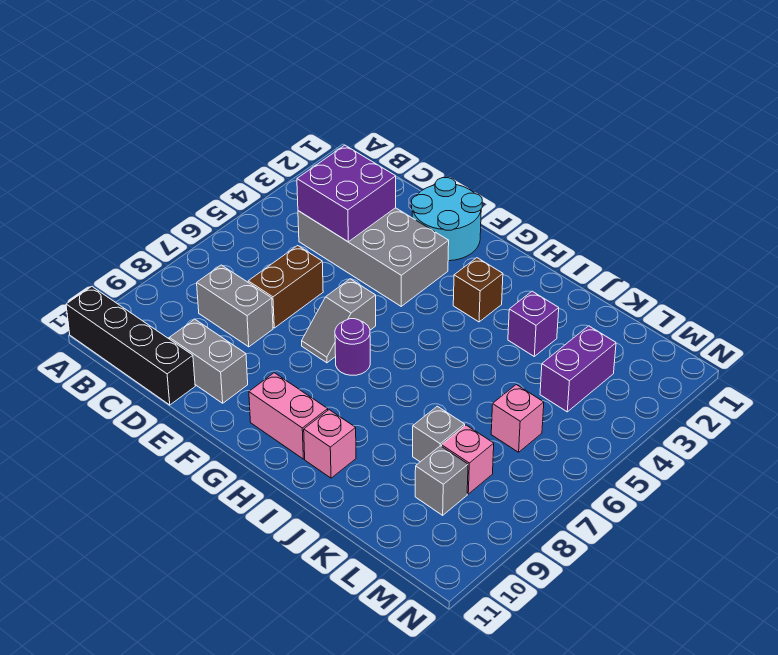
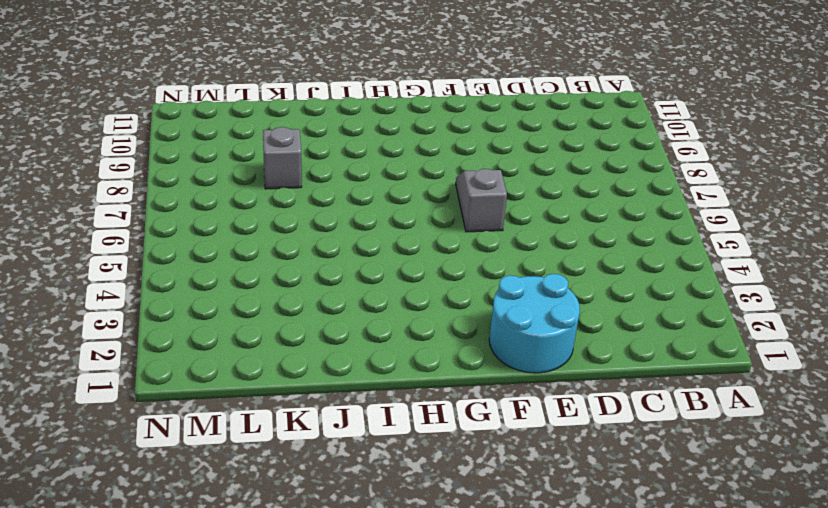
none -> black brick A11:D11 level 1
none -> grey brick C3:F4 level 1
none -> grey brick C8:D8 level 1

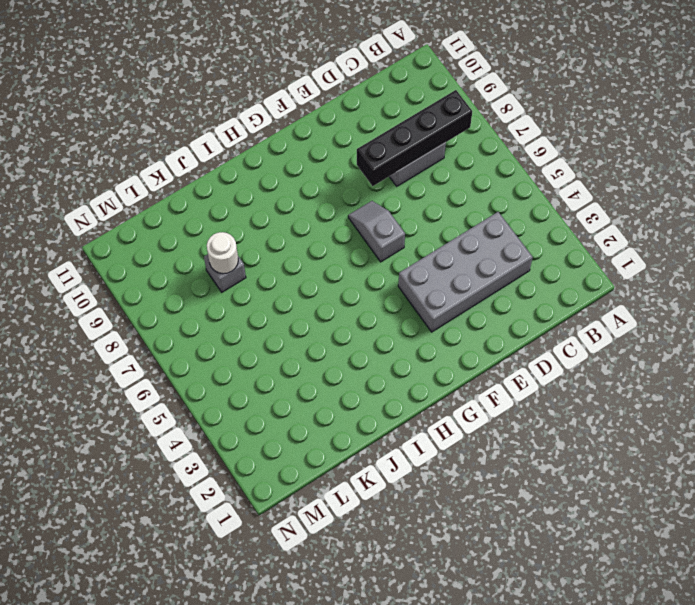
black brick B8:E8 level 2 -> black brick A11:D11 level 1
white round brick K8 level 2 -> none
none -> brown brick D6:D7 level 1
none -> grey brick D10:E10 level 1
none -> cyan round brick E1:F2 level 1

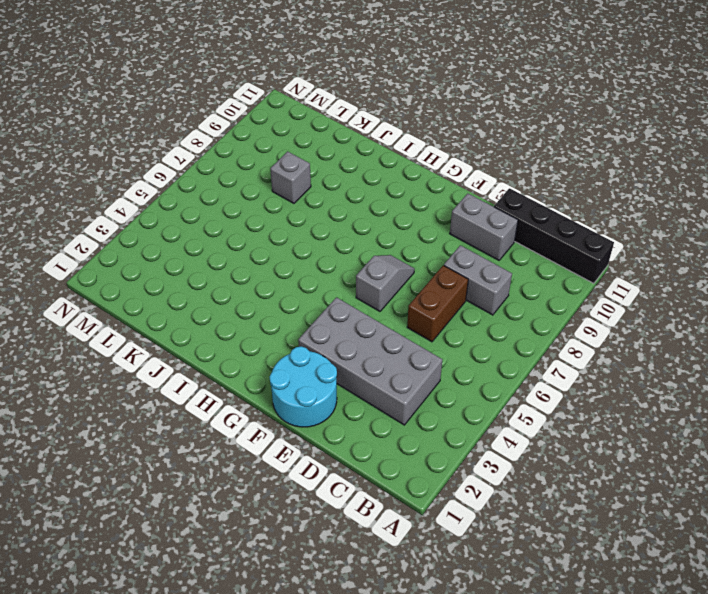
none -> purple round brick G7 level 1
none -> pink brick G10:H10 level 1
none -> brown brick H3 level 1

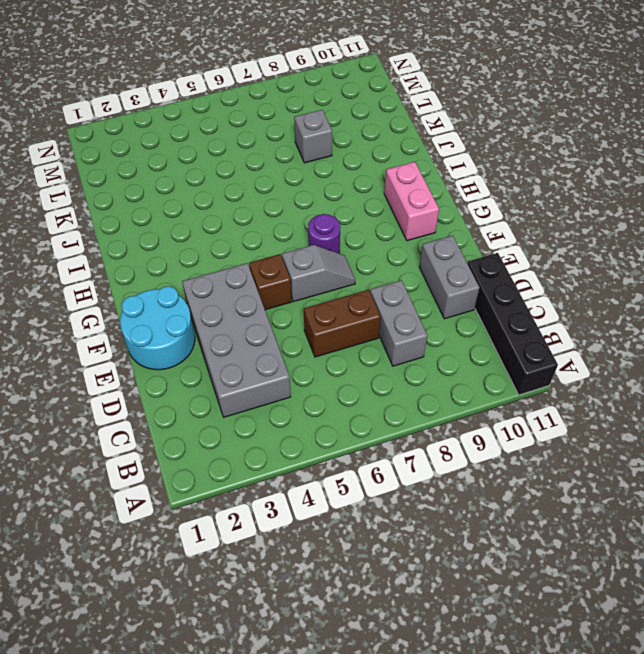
brown brick F5 level 1 -> brown brick H3 level 1
none -> pink brick I10 level 1
none -> purple brick J3 level 1
none -> purple brick L3:L4 level 1

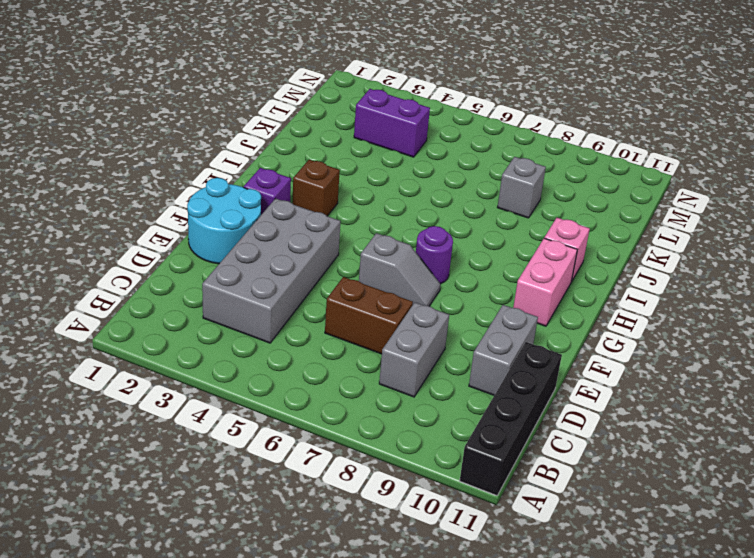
purple brick G2 level 1 -> purple brick J3 level 1
none -> pink brick L6 level 1
none -> pink brick L8 level 1
none -> grey brick L9 level 1

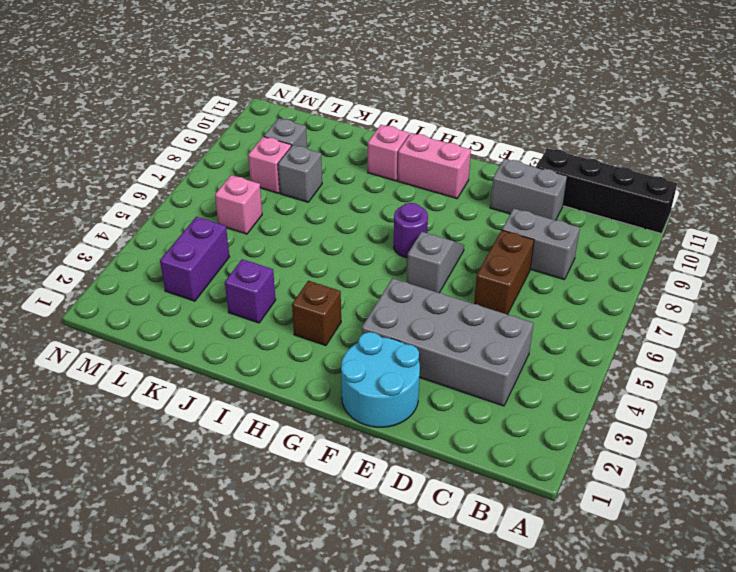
none -> purple brick C3:D4 level 2

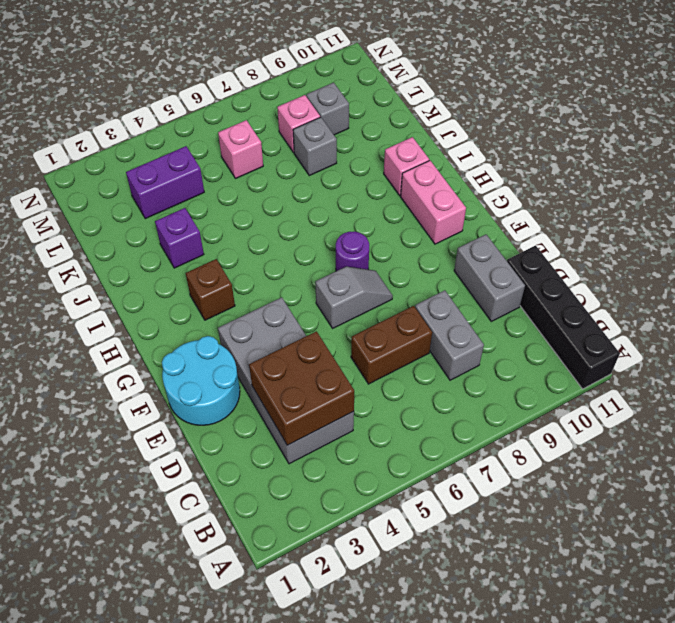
brown brick C3:D4 level 2 -> purple brick C3:D4 level 2

